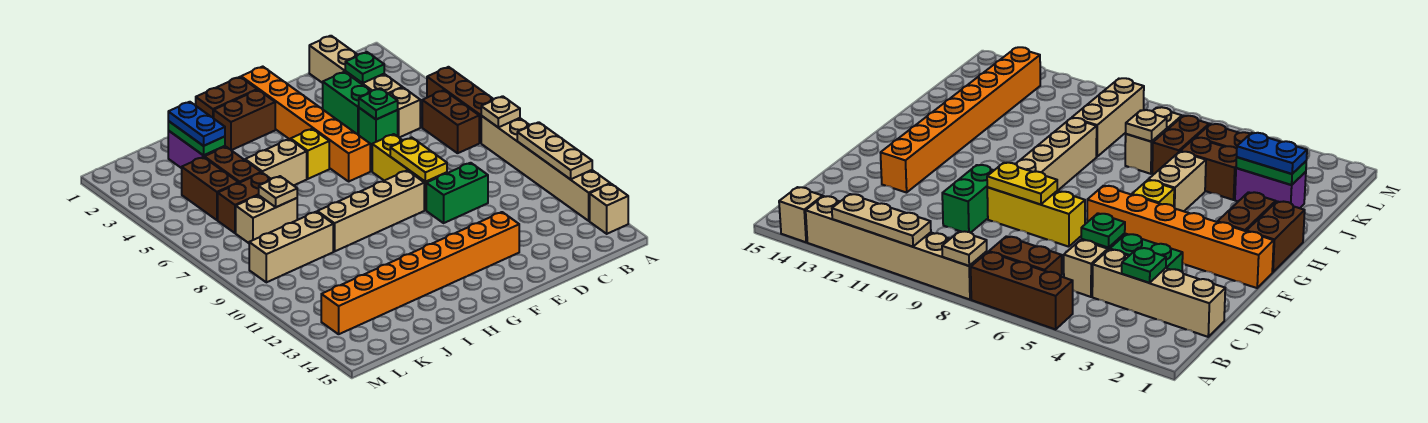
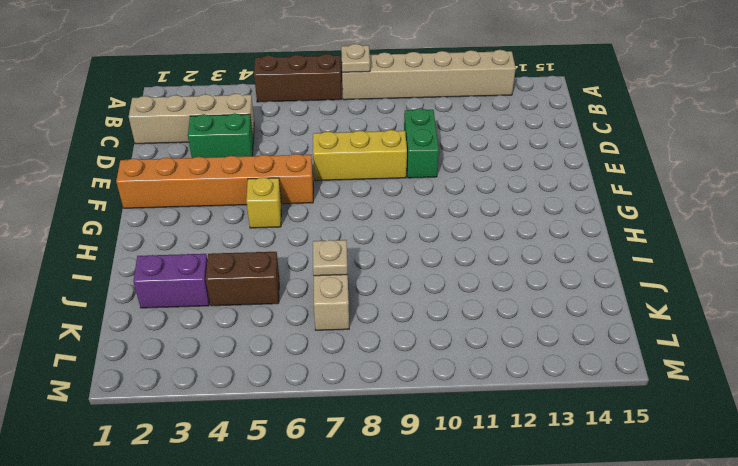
none -> tan brick A14 level 1
none -> brown brick B6:B7 level 1
none -> tan brick C5 level 1
none -> green brick D5 level 1

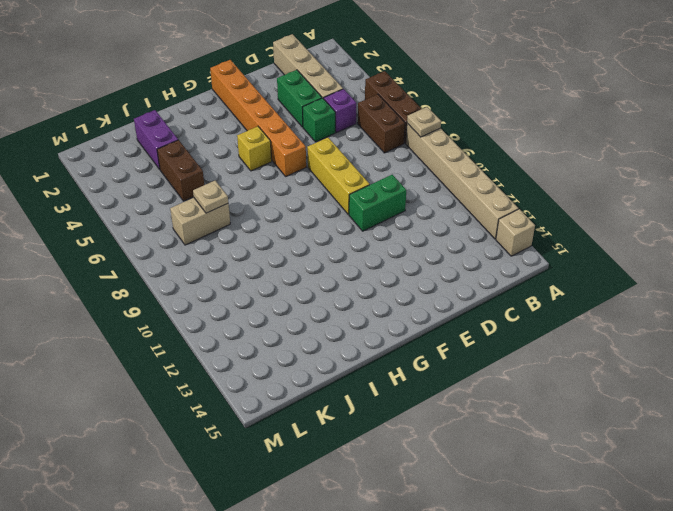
purple brick C5 level 1 -> tan brick C5 level 1
none -> orange brick E13:L13 level 1
none -> tan brick F9:I9 level 1
none -> brown brick G1:H1 level 1
none -> brown brick G2:H2 level 1

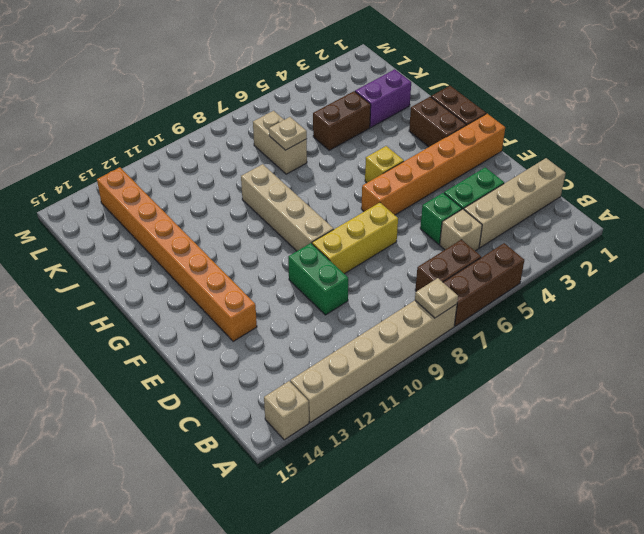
none -> tan brick H5:I5 level 1
none -> brown brick J6:K6 level 1
none -> tan brick J9:L9 level 1
none -> brown brick K4:K5 level 1

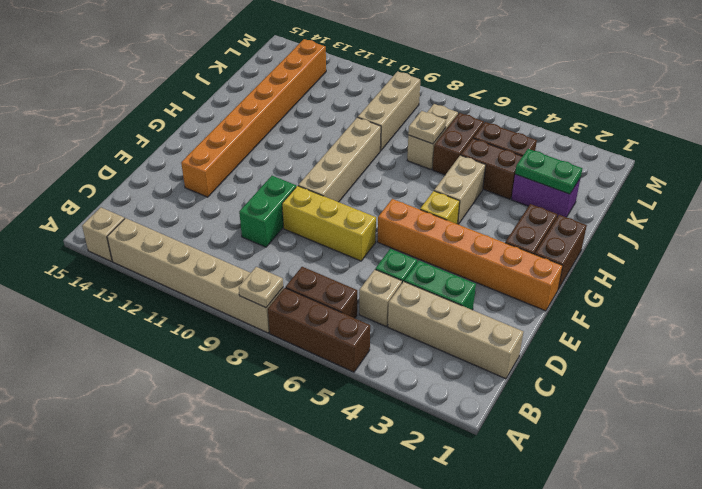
none -> tan plate A10:A12 level 2
none -> green plate C3 level 2
none -> green plate D5 level 2
none -> yellow plate E8:E9 level 2

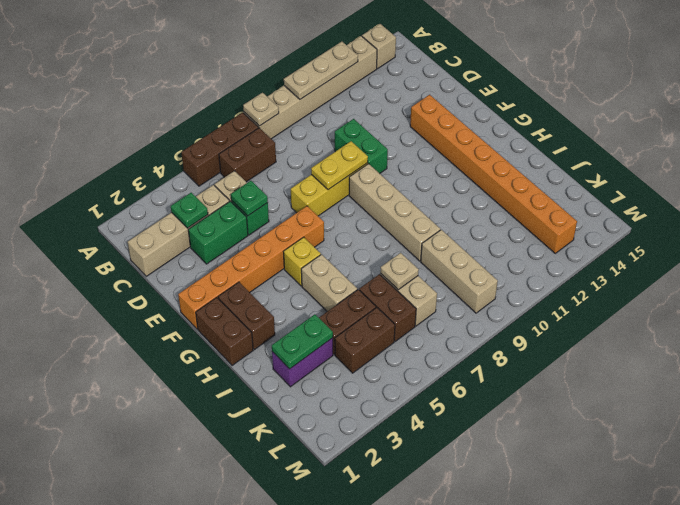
none -> blue plate J2:J3 level 3

